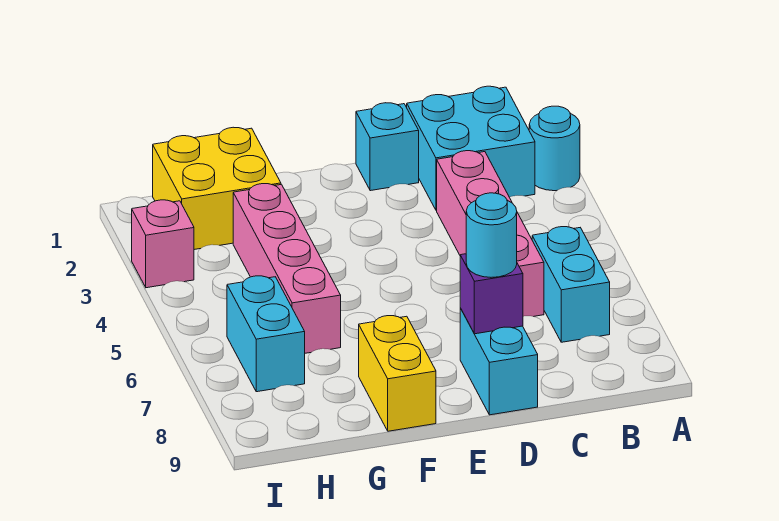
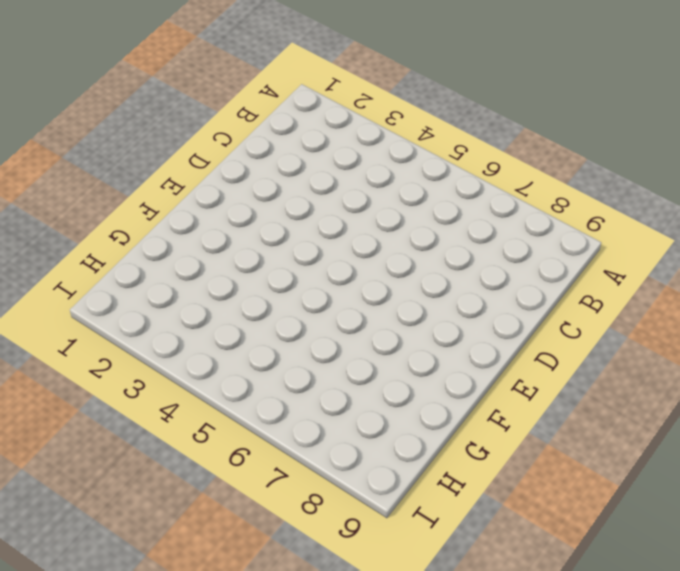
none -> cyan round brick A2 level 1
none -> cyan brick B1:C2 level 1
none -> cyan brick B6:B7 level 1

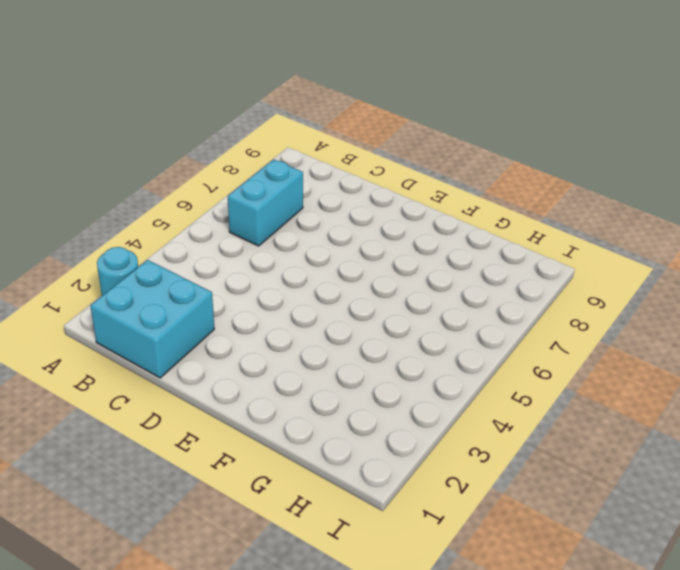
none -> pink brick C3:C6 level 1
none -> cyan brick D1 level 1
none -> cyan brick D8:D9 level 1

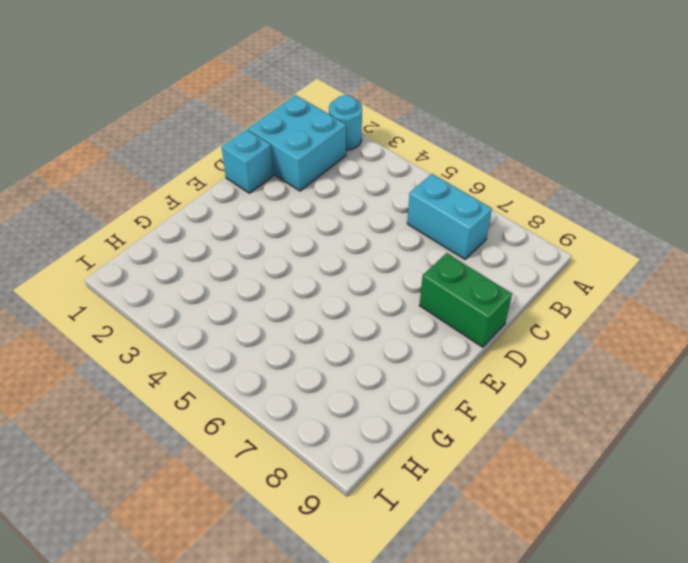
green brick D8:D9 level 1 -> cyan brick D8:D9 level 1
none -> pink brick C3:C6 level 1
none -> yellow brick F8:F9 level 1
none -> yellow brick G1:H2 level 1

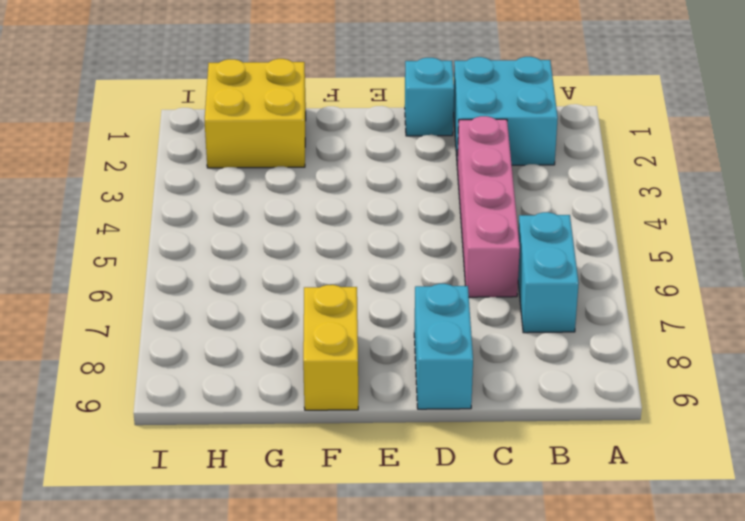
none -> cyan round brick A2 level 1
none -> pink brick G3:G6 level 1
none -> cyan brick H6:H7 level 1

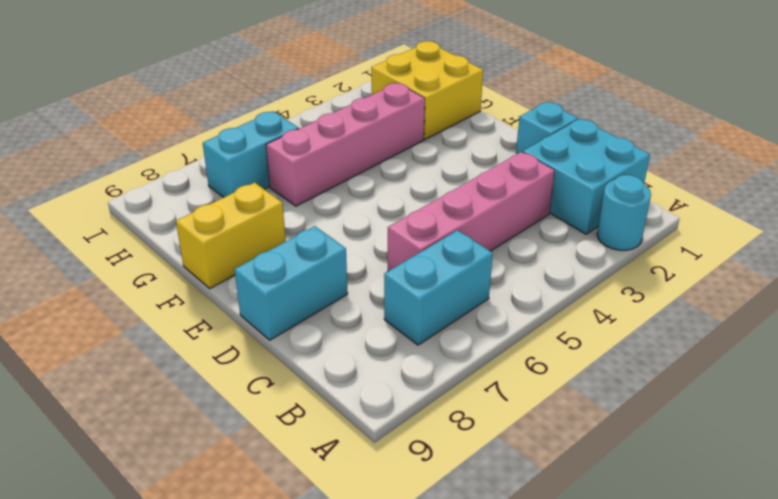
none -> pink brick I3 level 1
none -> purple brick D8 level 2
none -> cyan round brick D8 level 3

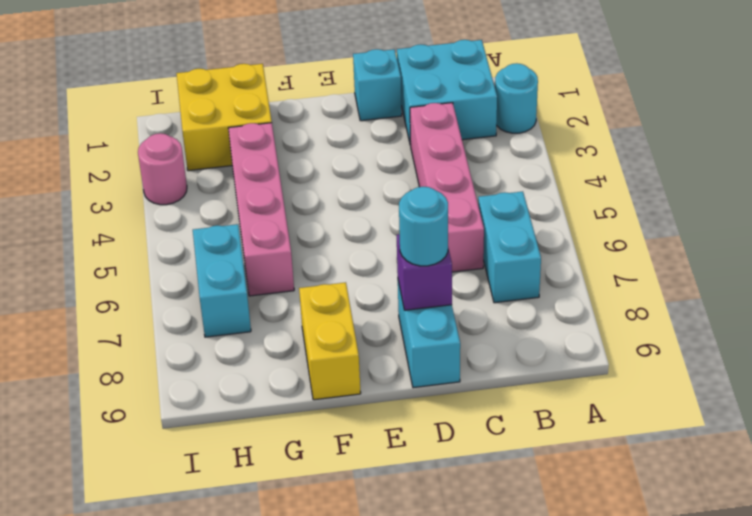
pink round brick I3 level 1 -> pink brick I3 level 1

